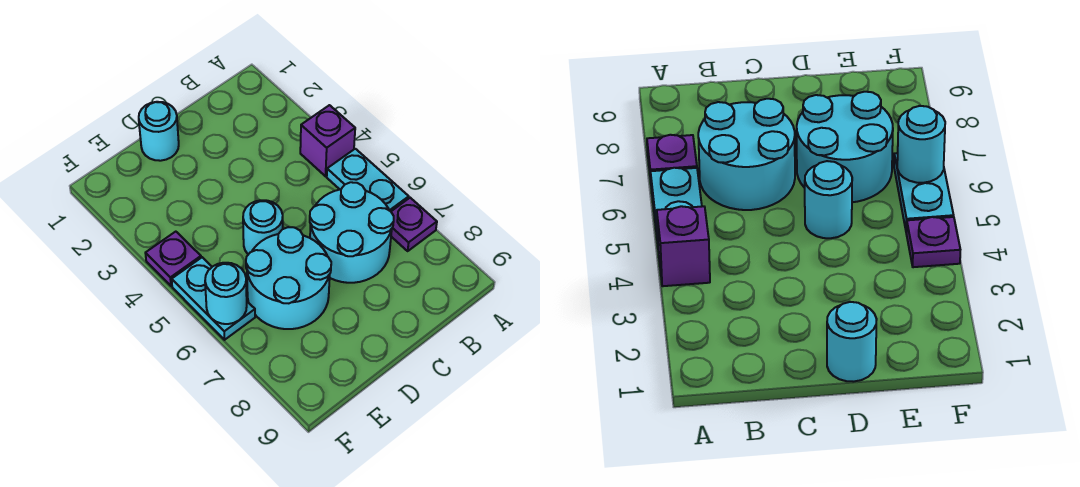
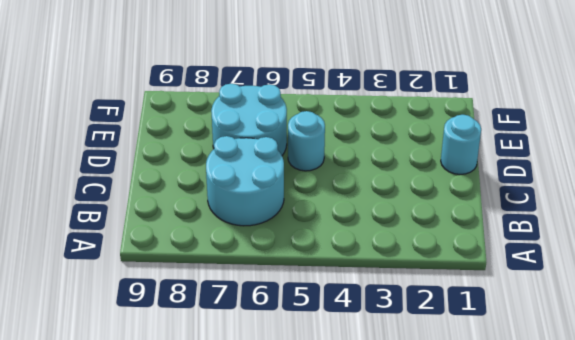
none -> purple brick A4 level 1
none -> cyan plate A5:A6 level 1

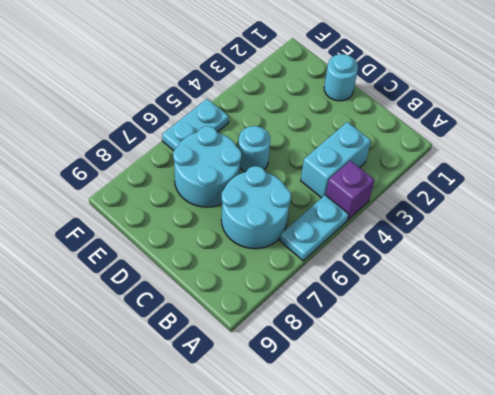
cyan brick B3:B4 level 1 -> none
none -> purple plate A7 level 1
none -> purple plate F4 level 1

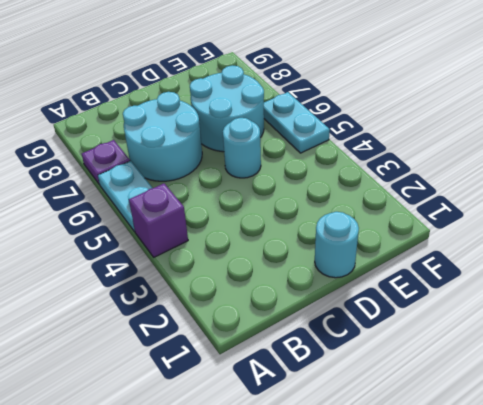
none -> purple plate F4 level 1
none -> cyan round brick F6 level 2

